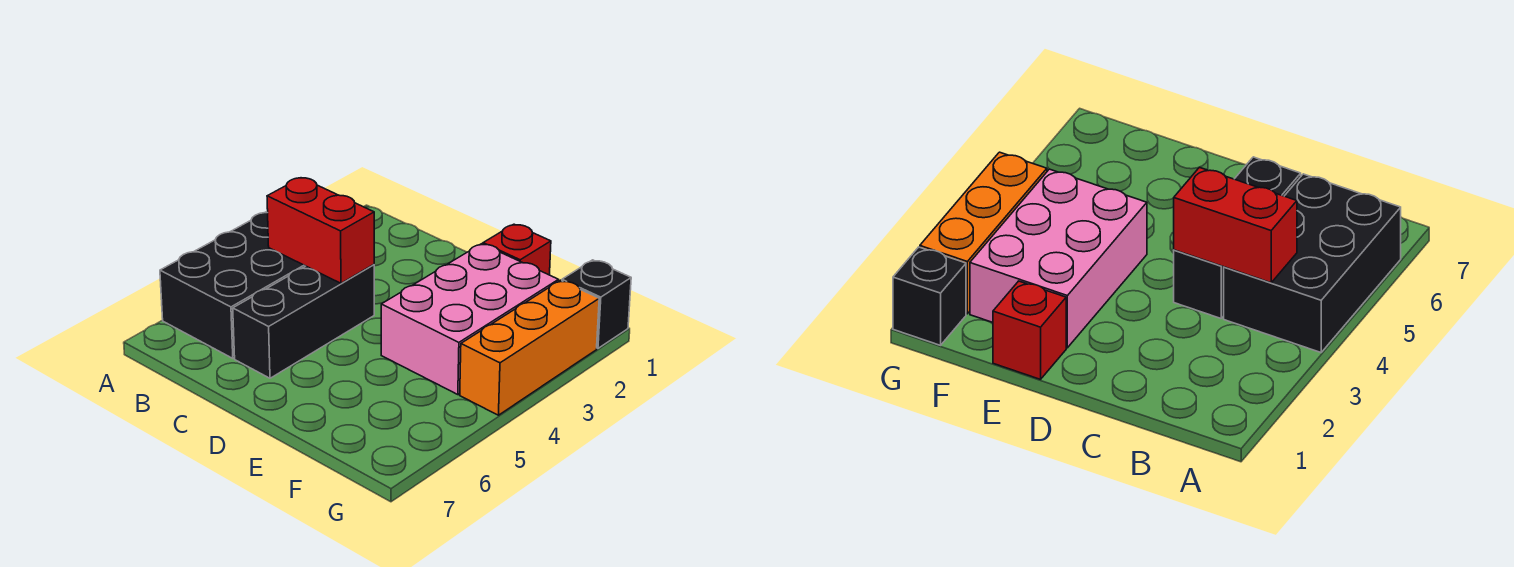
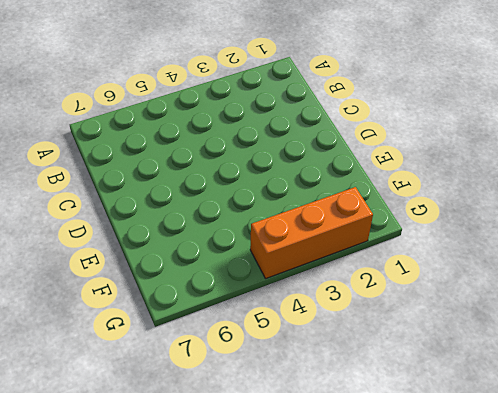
none -> black brick A4:B6 level 1
none -> black brick C4:C6 level 1

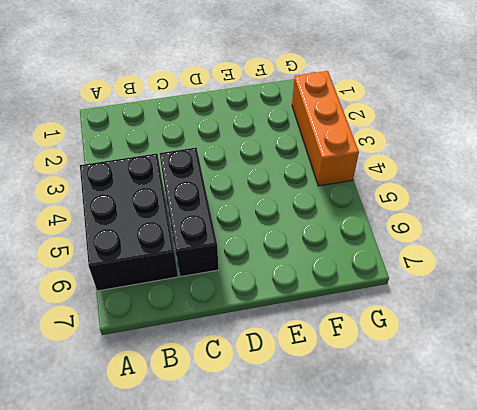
none -> red brick E1 level 1
none -> pink brick E2:F4 level 1

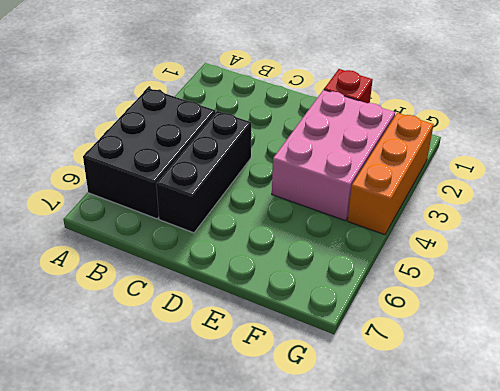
none -> black brick G1 level 1
none -> red brick B4:C4 level 2

